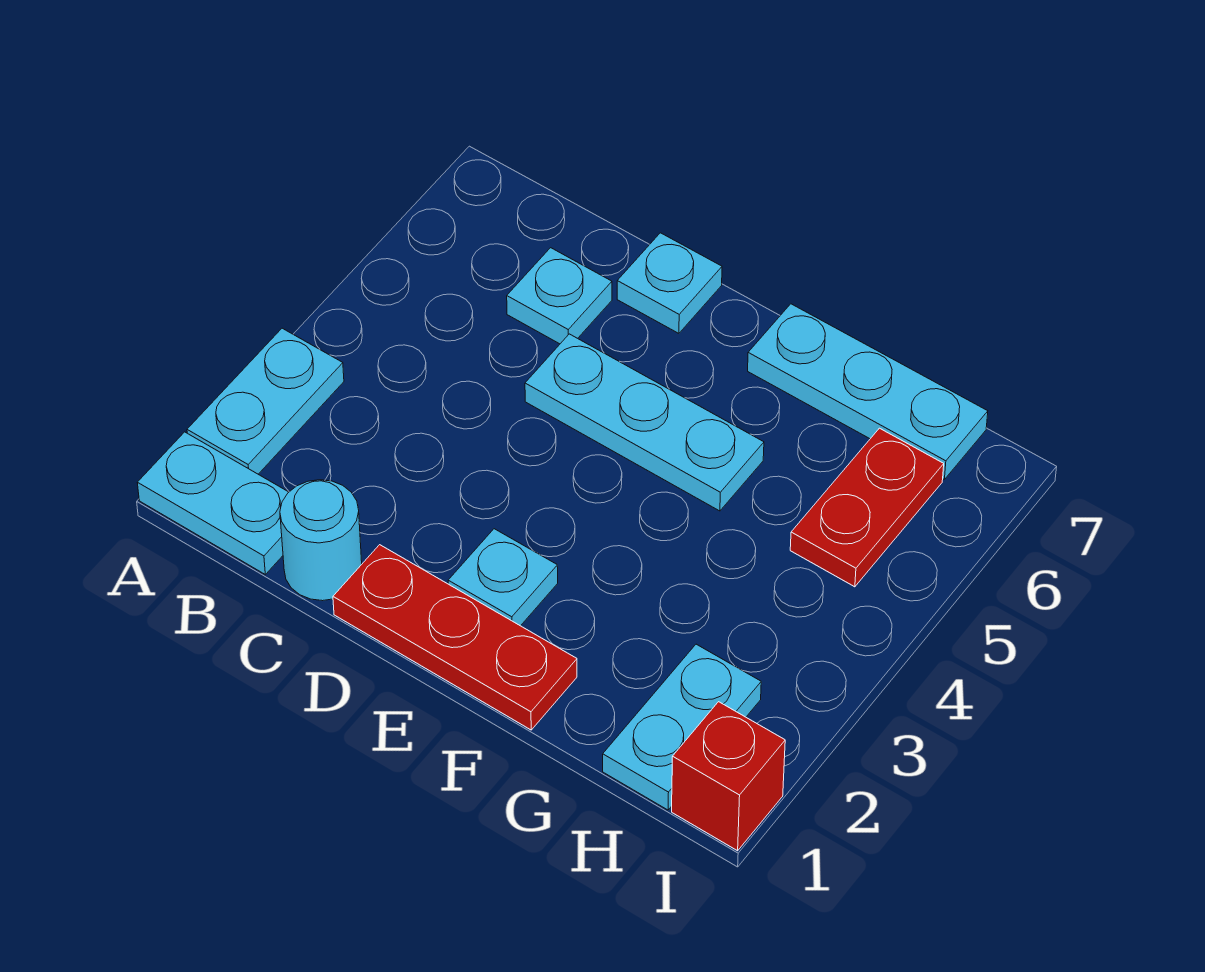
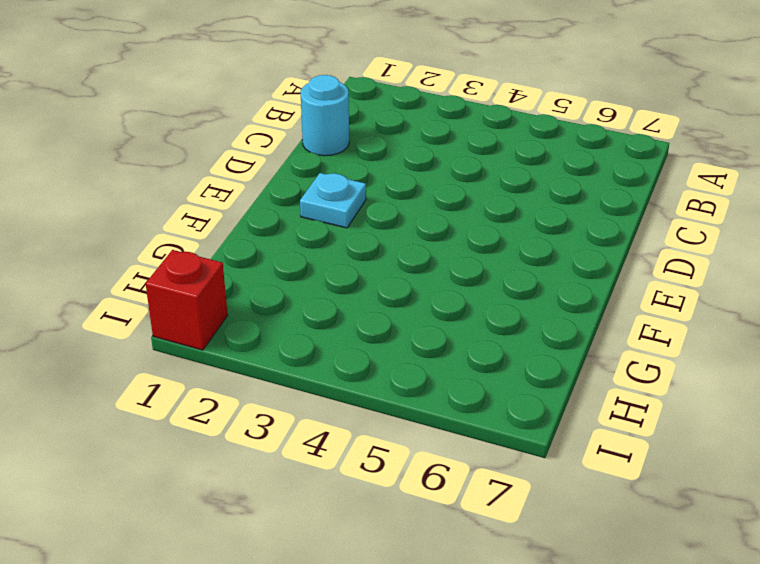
none -> cyan plate A1:B1 level 1
none -> cyan plate A2:A3 level 1
none -> cyan plate C6 level 1

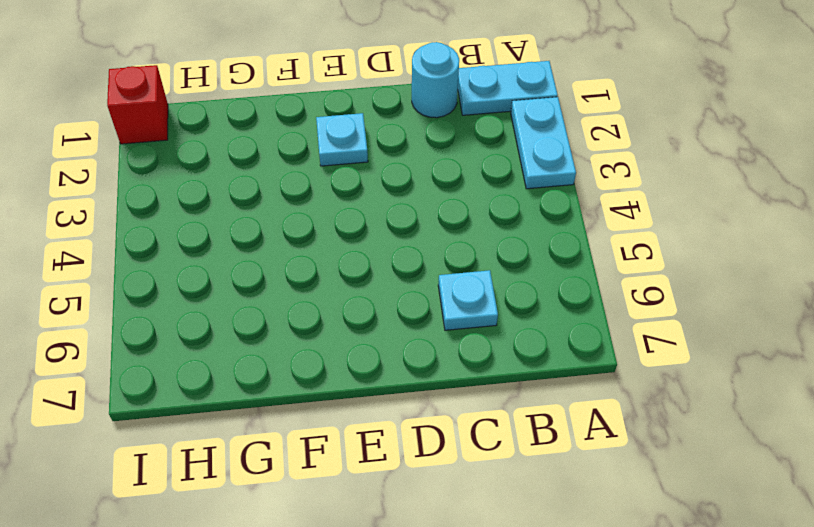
none -> red plate D1:F1 level 1
none -> cyan plate D5:F5 level 1
none -> cyan plate D7 level 1

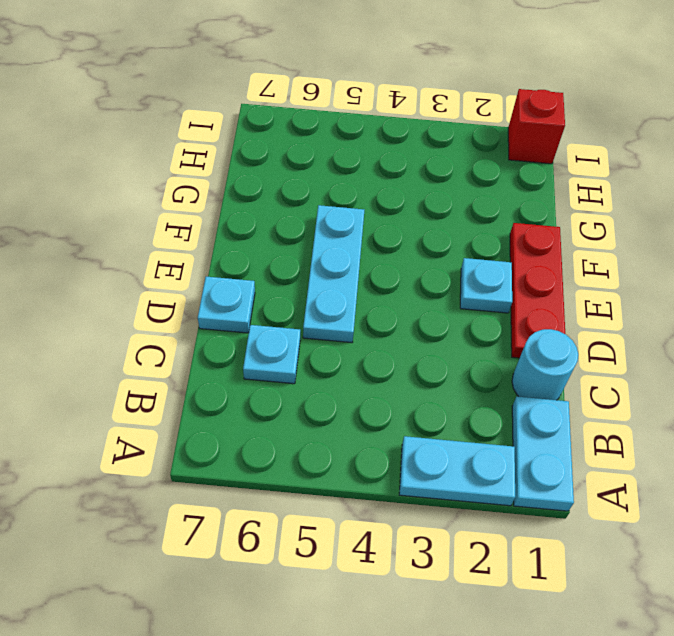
none -> cyan plate F7:H7 level 1
none -> cyan plate H1:H2 level 1
none -> red plate H5:H6 level 1

